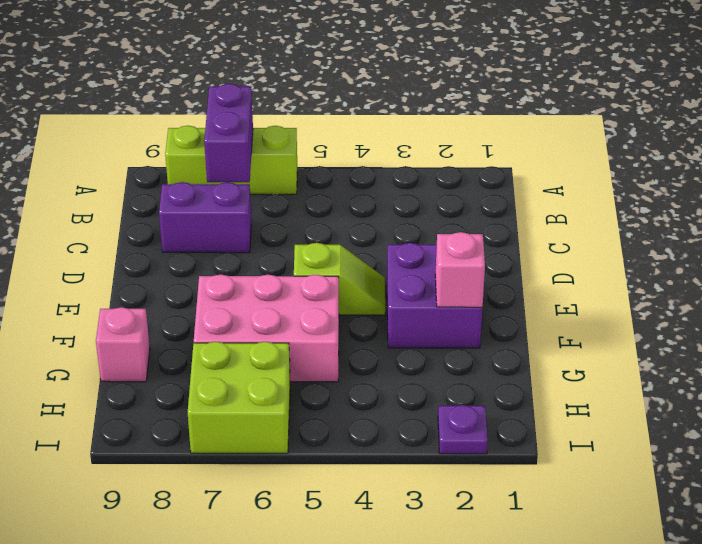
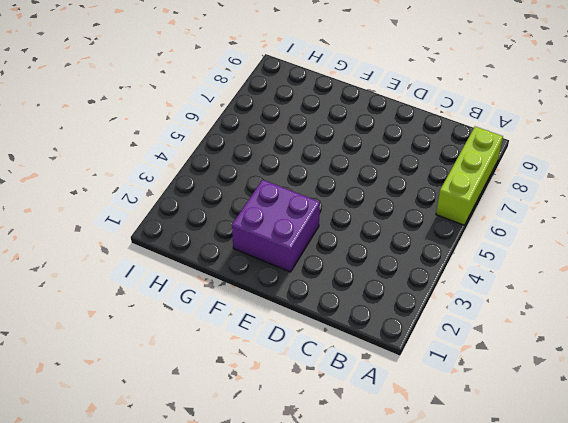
none -> purple brick C7:C8 level 1
none -> lime slope E4:E5 level 1 top 5

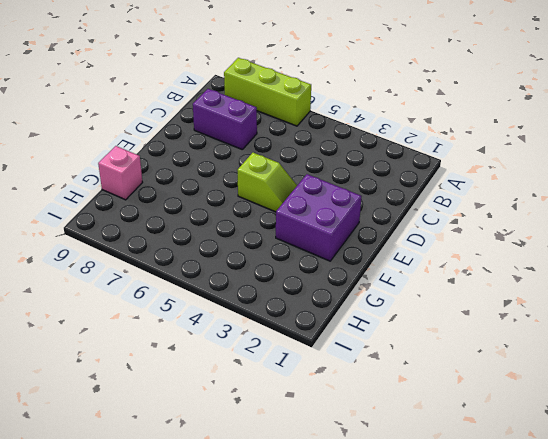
none -> pink brick F5:G7 level 1
none -> lime brick H6:I7 level 1

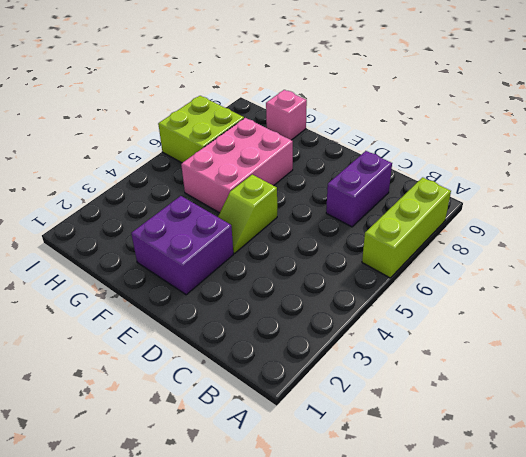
none -> purple plate I2 level 1
none -> purple brick A7:B7 level 2

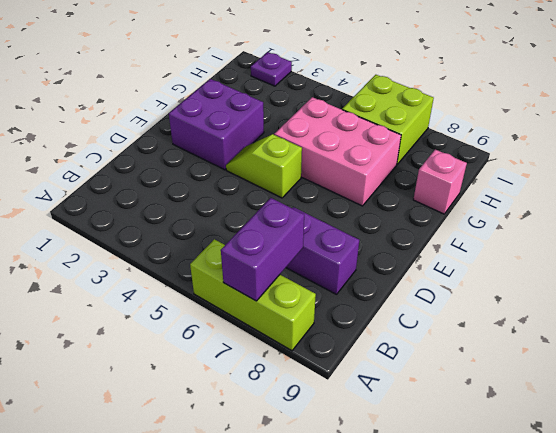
none -> pink brick F2 level 2

